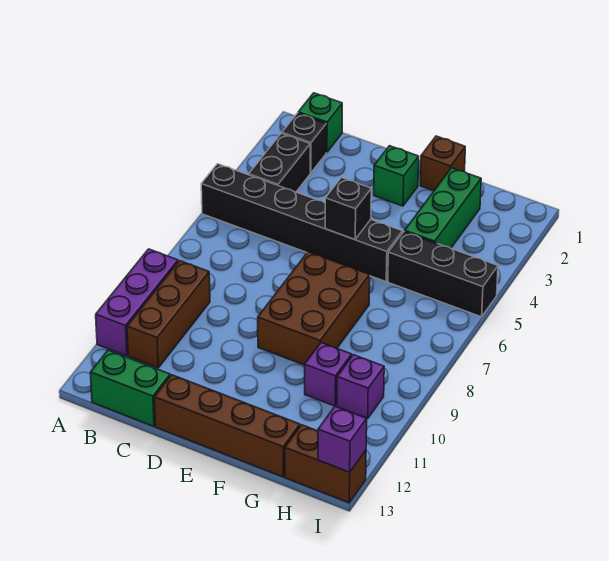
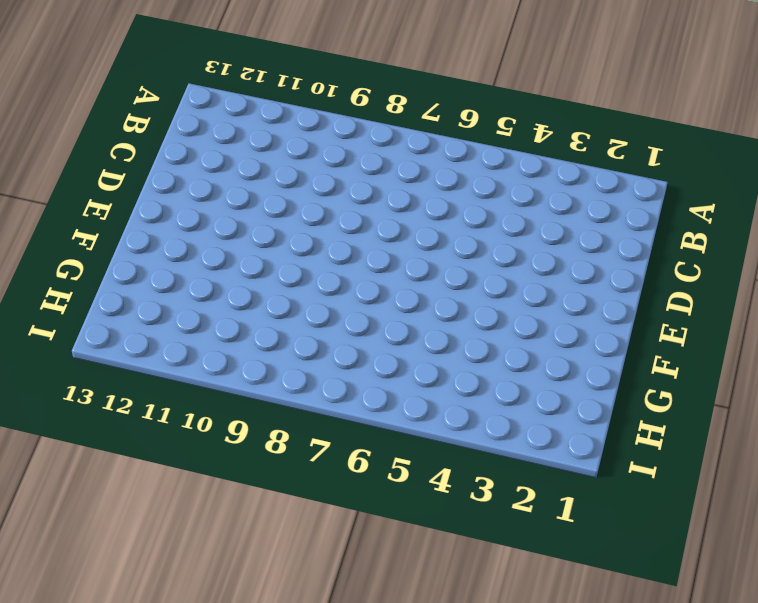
none -> black brick A5:F5 level 1
none -> purple brick A9:A11 level 1
none -> green brick B1 level 1

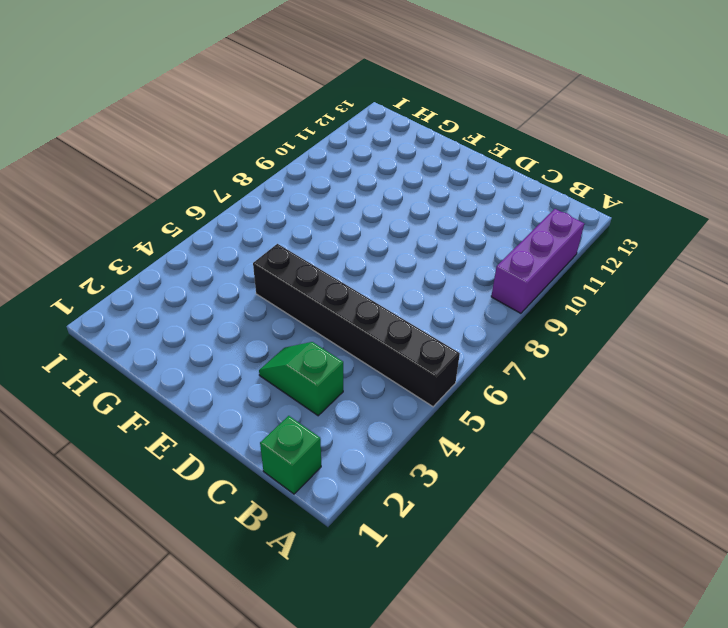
green slope C3:D3 level 1 top C -> none
none -> black brick B2 level 1
none -> black brick B3:B4 level 1
none -> brown brick B9:B11 level 1

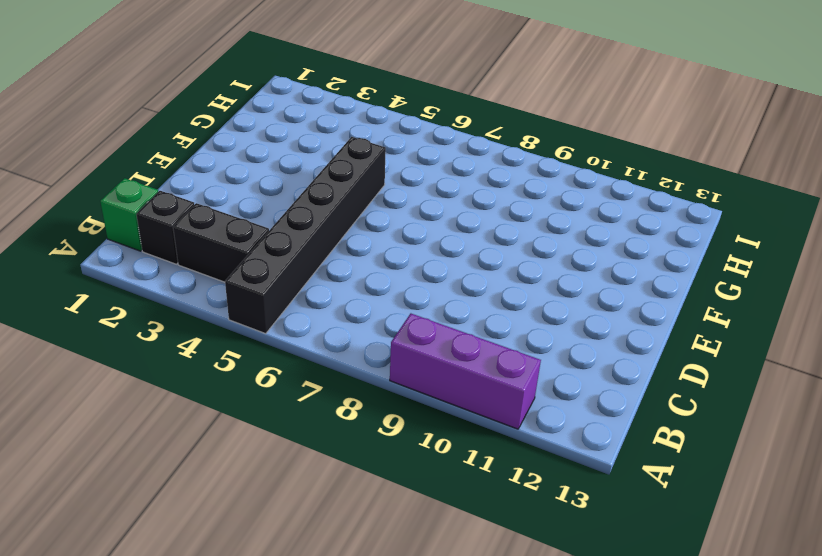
none -> brown brick B9:B11 level 1
none -> green brick B13:C13 level 1
none -> brown brick D13:G13 level 1

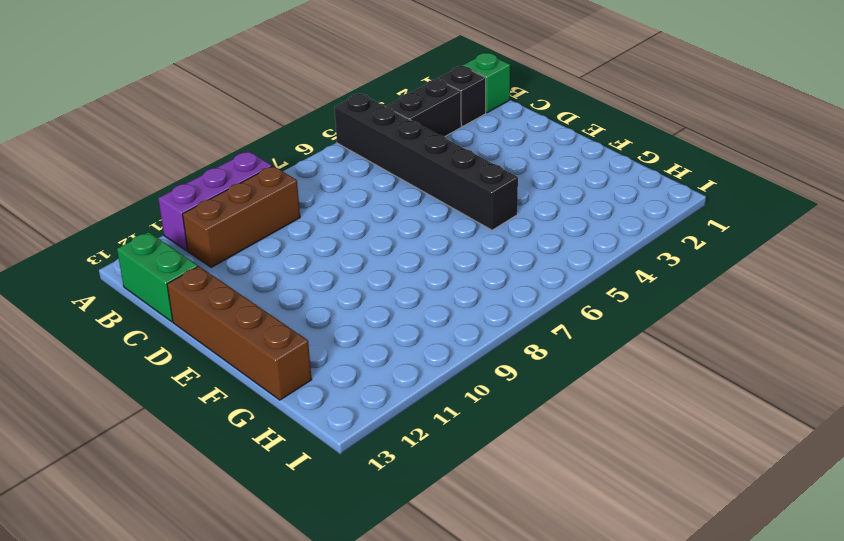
none -> green brick E2 level 1
none -> brown brick E7:F9 level 1
none -> brown brick F1 level 1

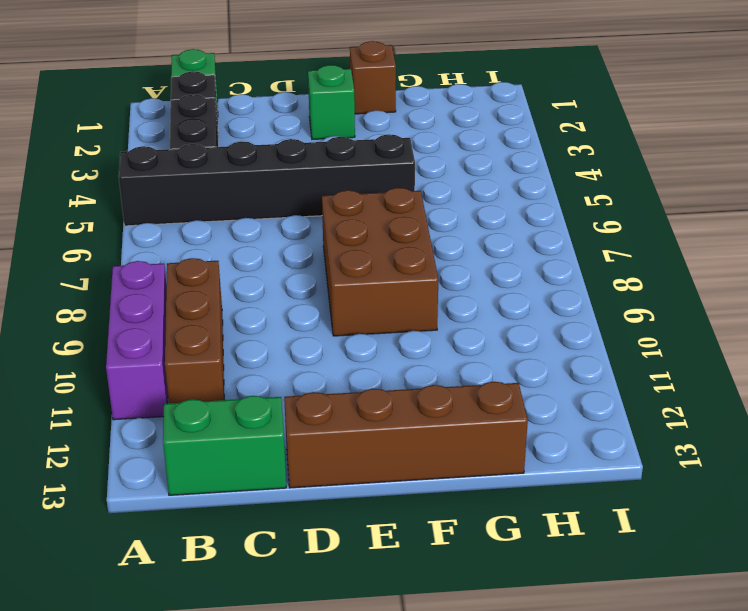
none -> green brick G2:G4 level 1
none -> black brick G5:I5 level 1
none -> purple brick G10 level 1

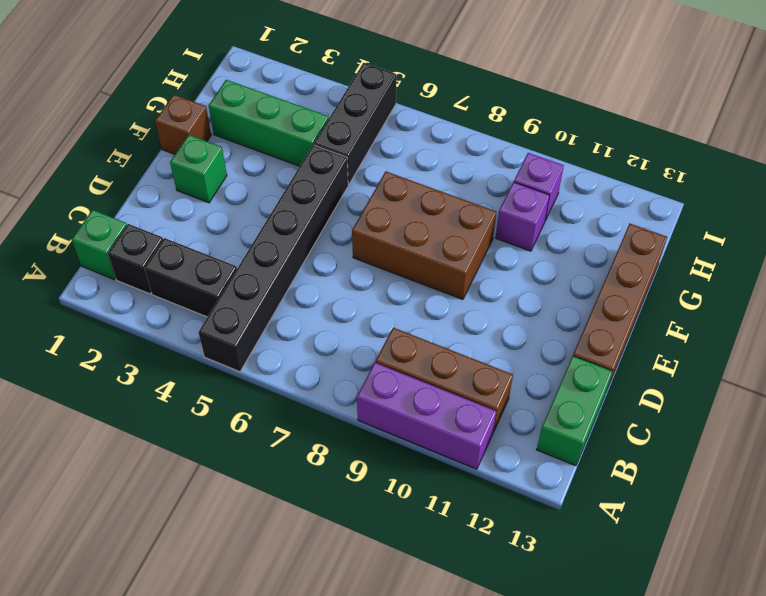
none -> brown brick H13:I13 level 1
none -> black brick E5 level 2
none -> purple brick I13 level 2

